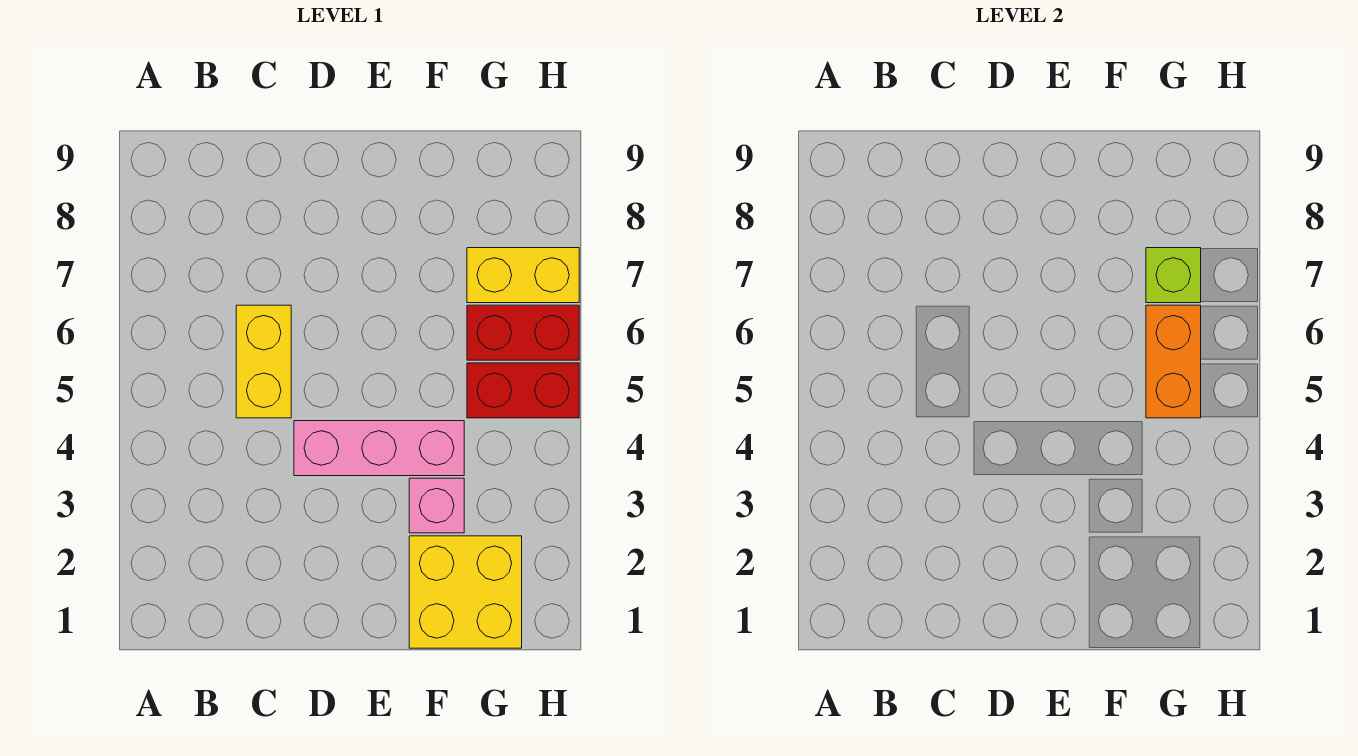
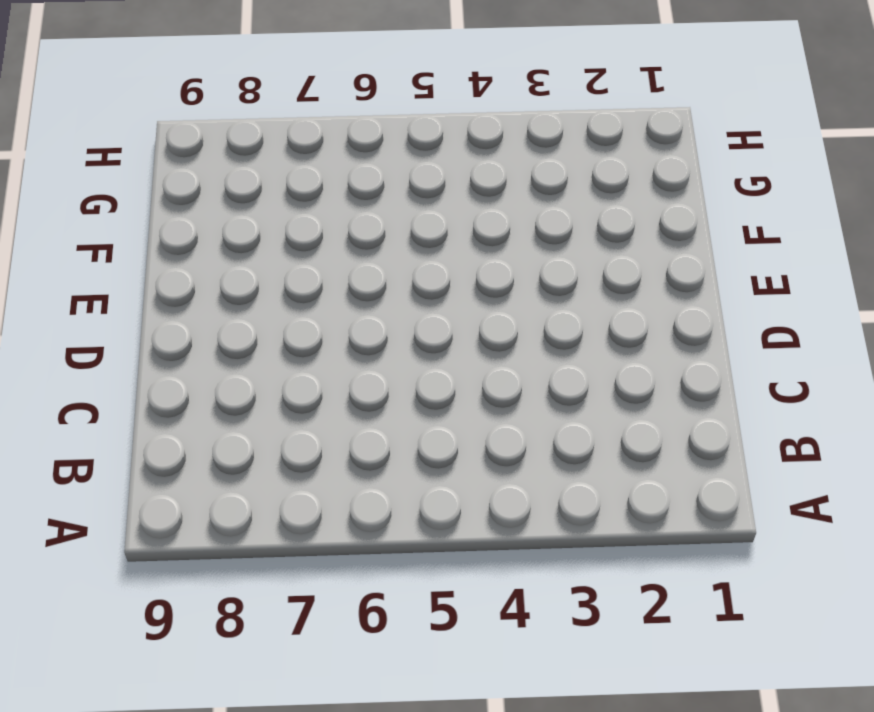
none -> yellow brick C5:C6 level 1
none -> pink brick D4:F4 level 1

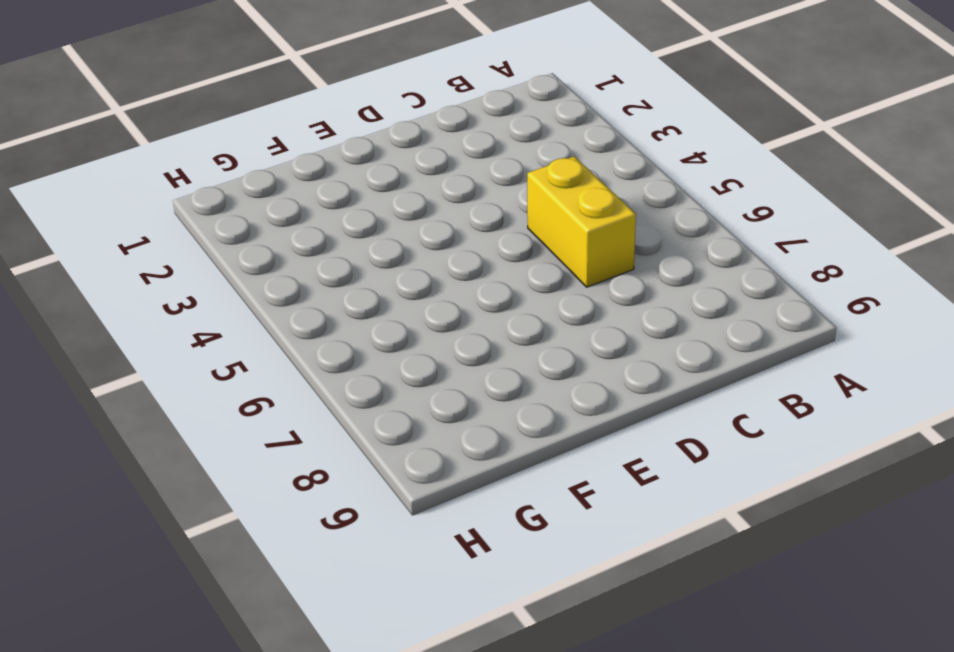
none -> pink brick D4:F4 level 1
none -> yellow brick F1:G2 level 1

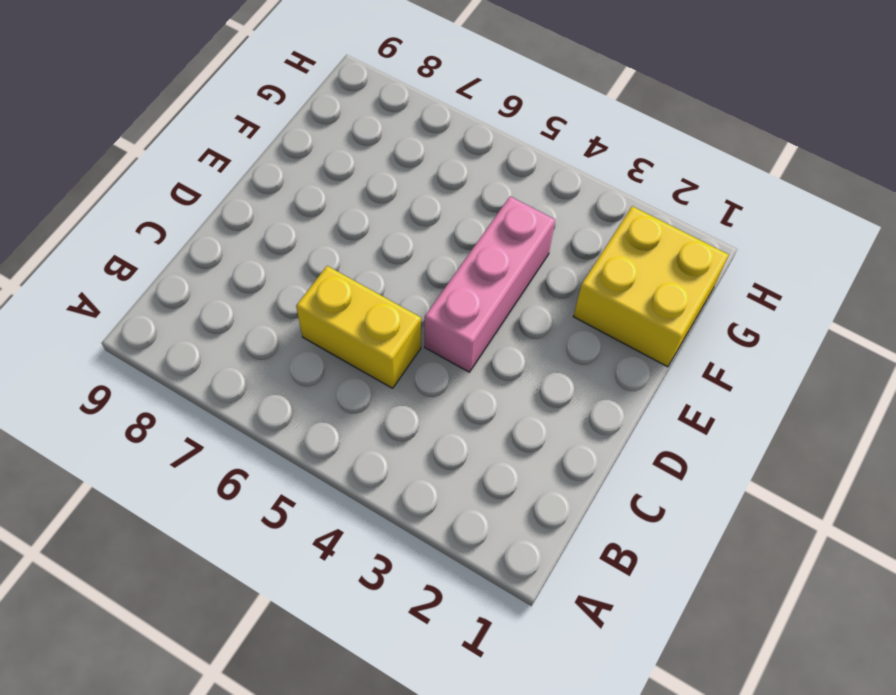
none -> pink brick F3 level 1
none -> red brick G5:H5 level 1

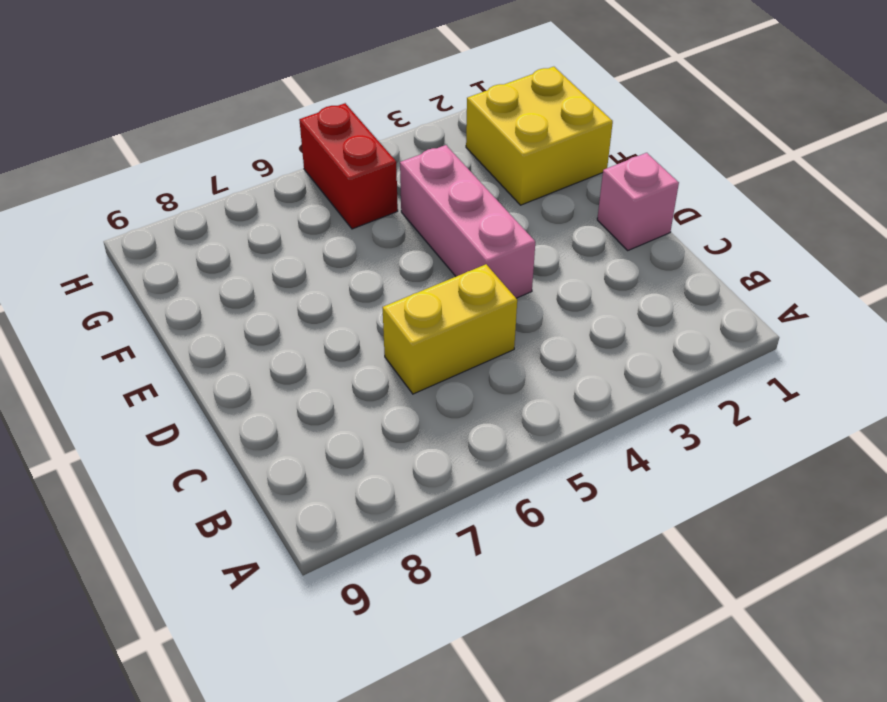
pink brick D1 level 1 -> pink brick F3 level 1
none -> red brick G6:H6 level 1
none -> yellow brick G7:H7 level 1

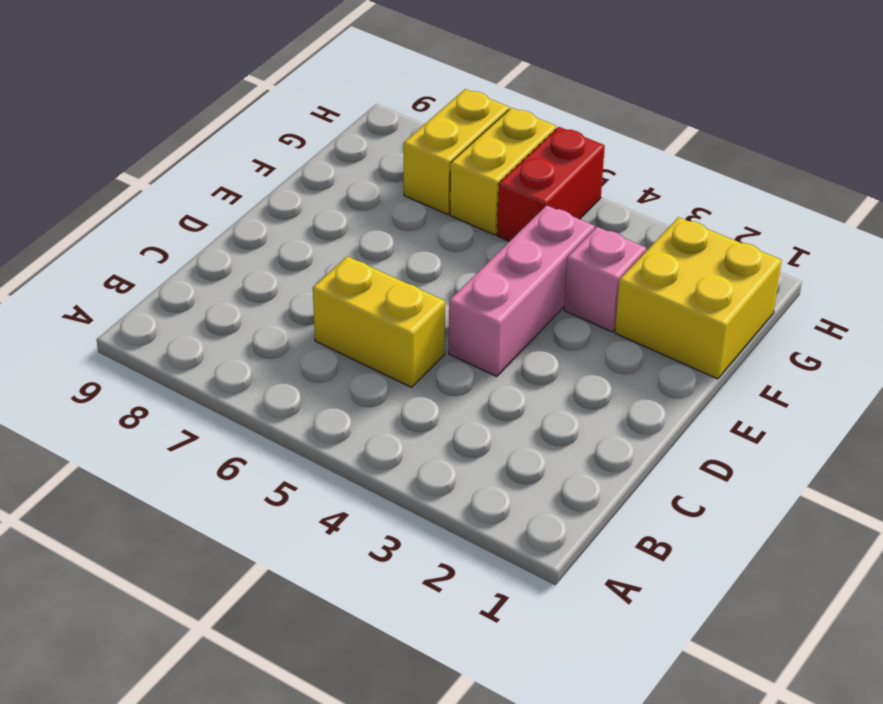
yellow brick G6:H6 level 1 -> red brick G6:H6 level 1
none -> orange brick G5:G6 level 2
none -> lime brick G7 level 2

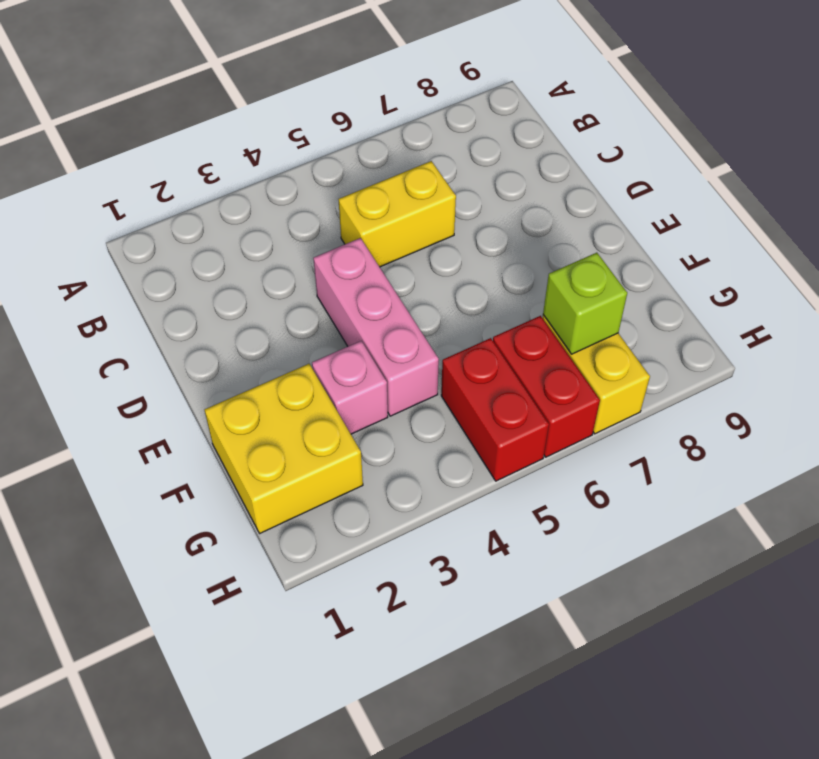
none -> orange brick G5:G6 level 2

